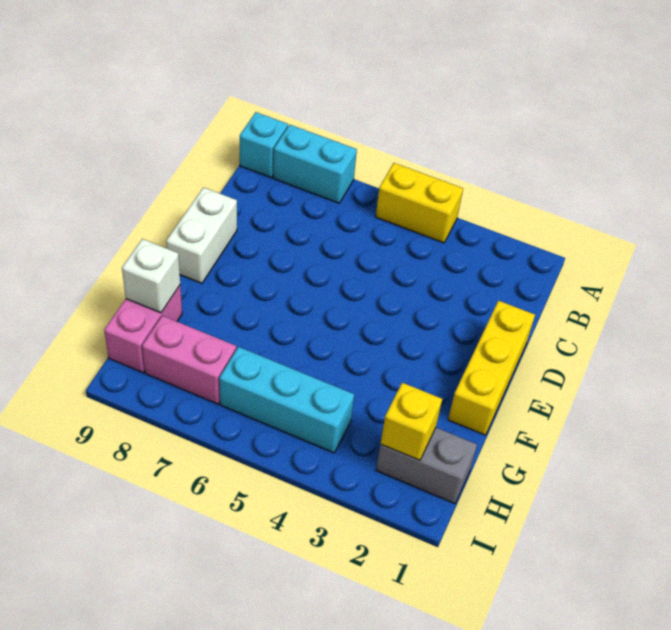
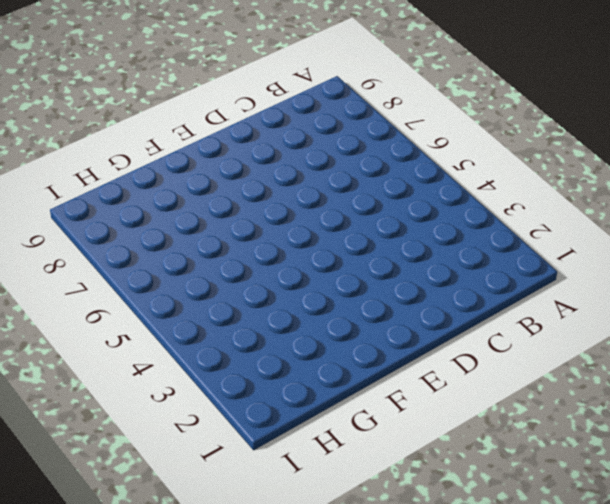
none -> yellow brick A4:A5 level 1
none -> cyan brick A7:A8 level 1

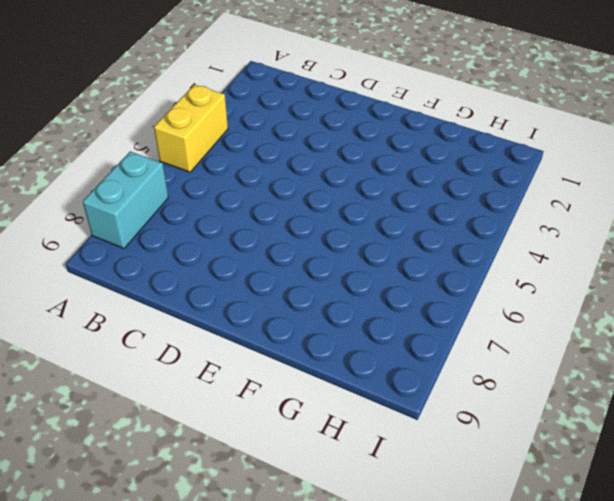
none -> cyan brick A9 level 1
none -> yellow brick D1:F1 level 1

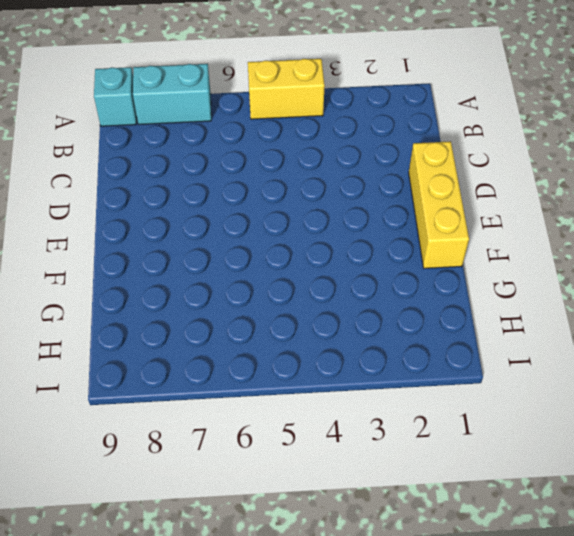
none -> white brick D9:E9 level 1
none -> pink brick G9:H9 level 1

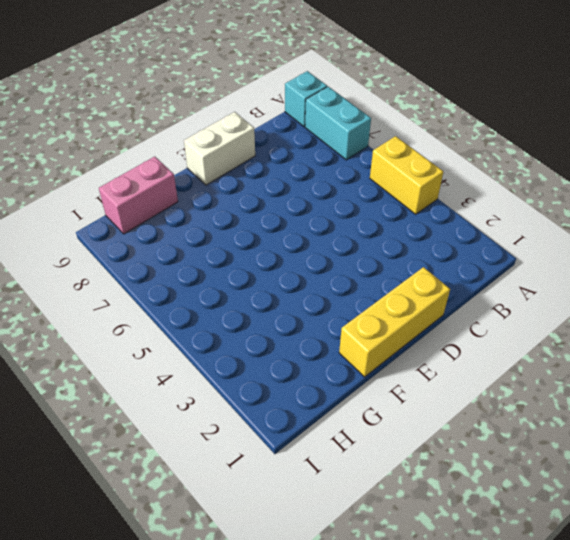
none -> grey brick H1:H2 level 1
none -> cyan brick H4:H6 level 1

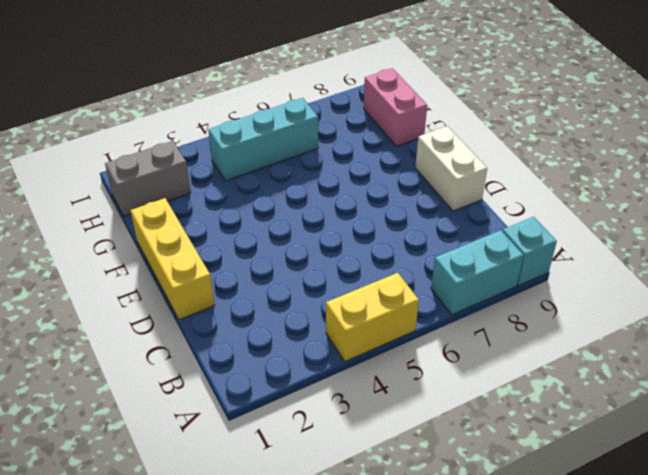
none -> pink brick H7:H8 level 1
none -> white brick G9 level 2

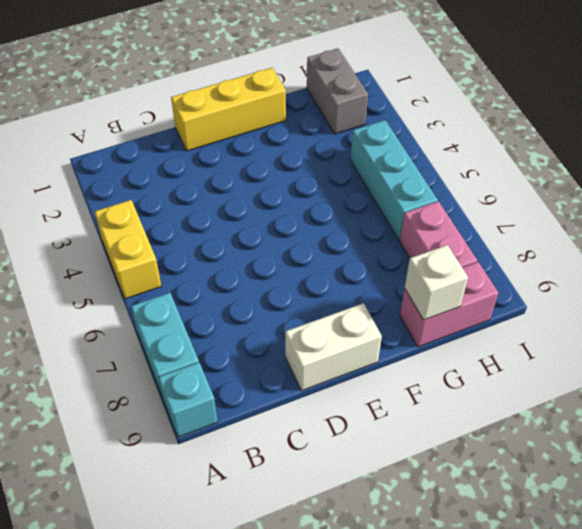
none -> yellow brick H2 level 2

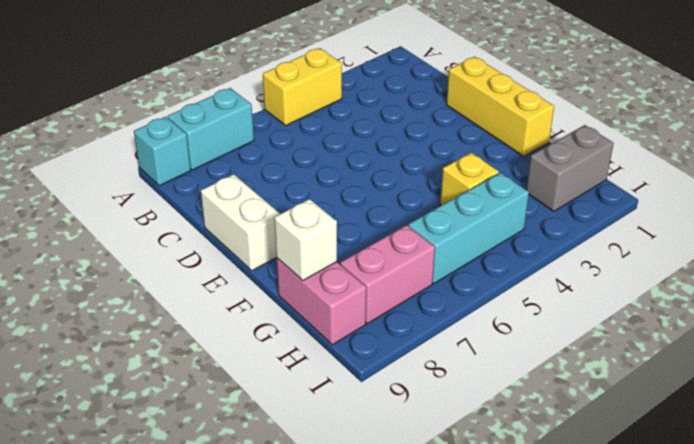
yellow brick G4 level 1 -> yellow brick H2 level 2

